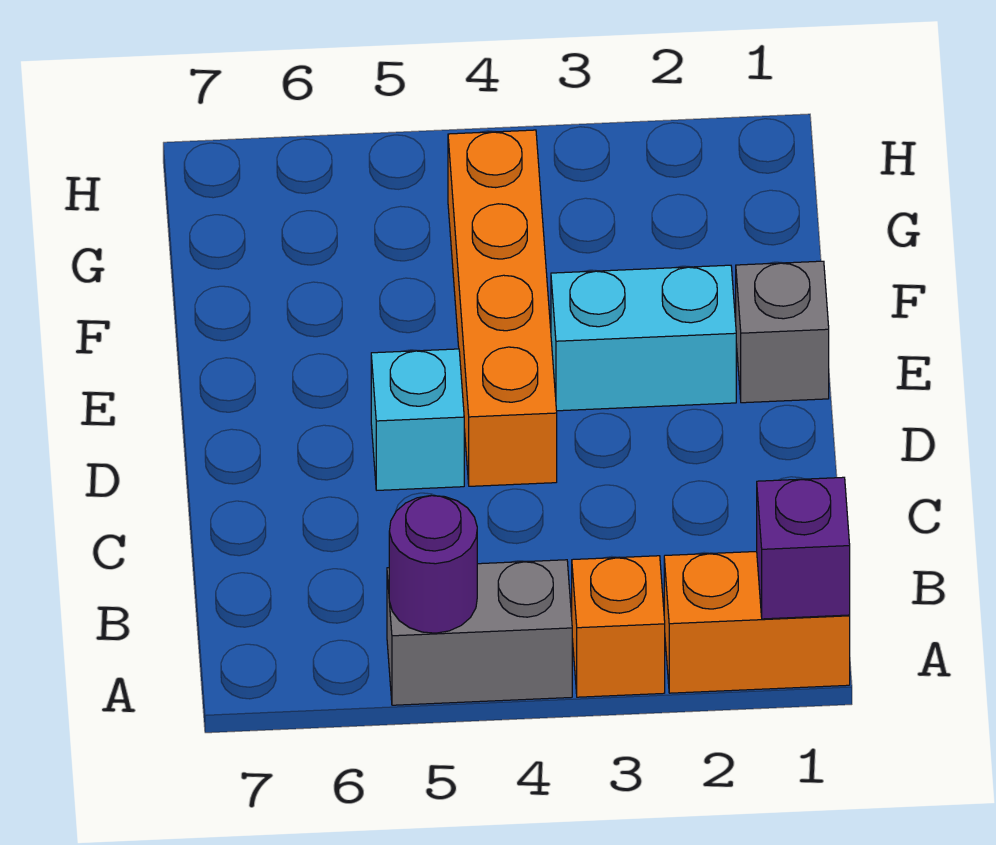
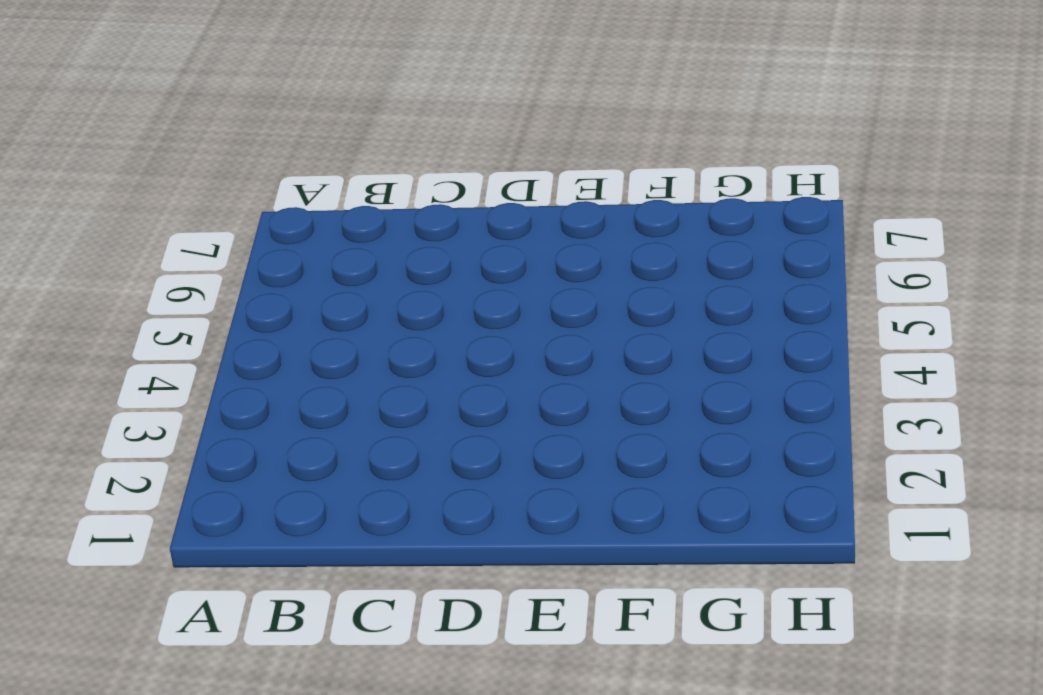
none -> orange brick A1:A2 level 1
none -> orange brick A3 level 1

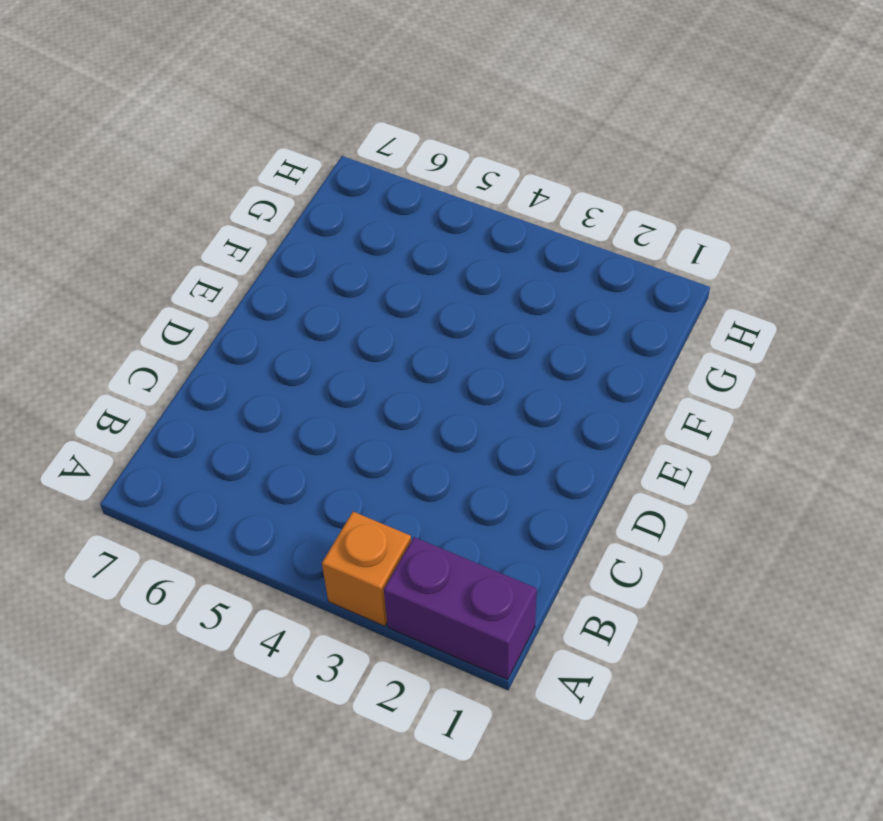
purple brick A1:A2 level 1 -> orange brick A1:A2 level 1
none -> grey brick A4:A5 level 1
none -> orange brick D4:G4 level 1

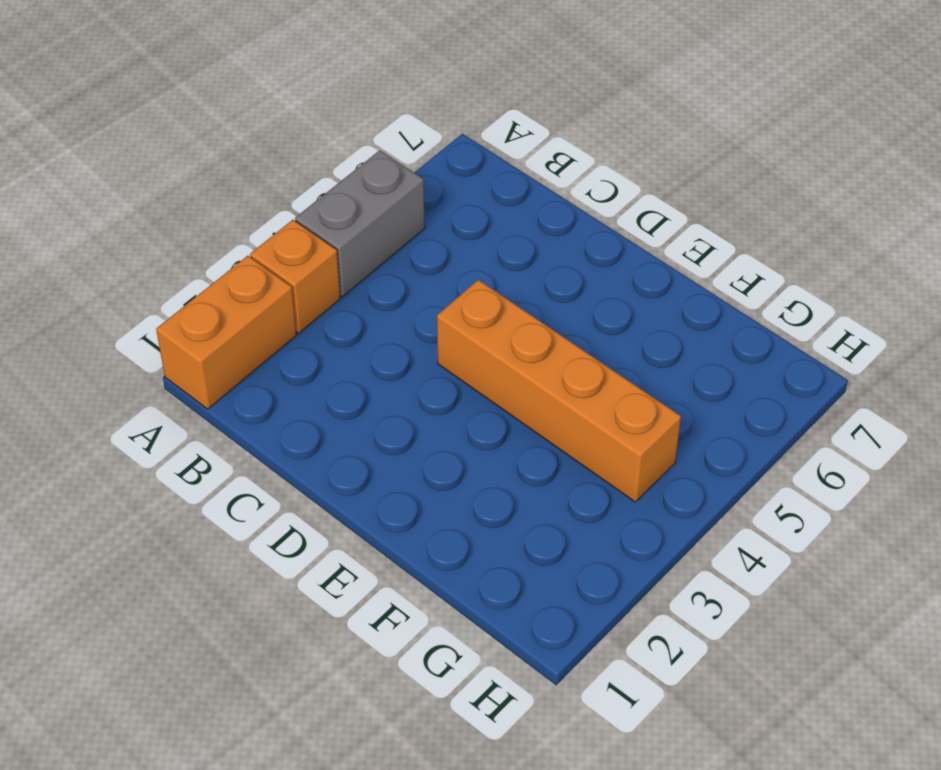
none -> cyan brick D5 level 1
none -> grey brick E1 level 1

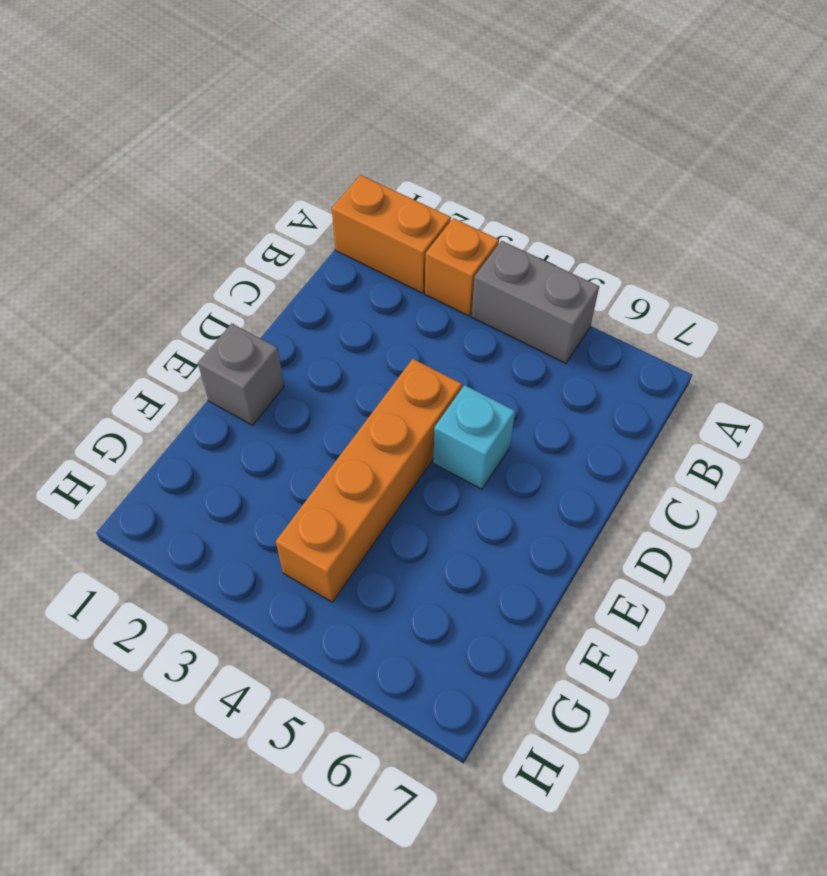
none -> cyan brick E2:E3 level 1
none -> purple brick A1 level 2

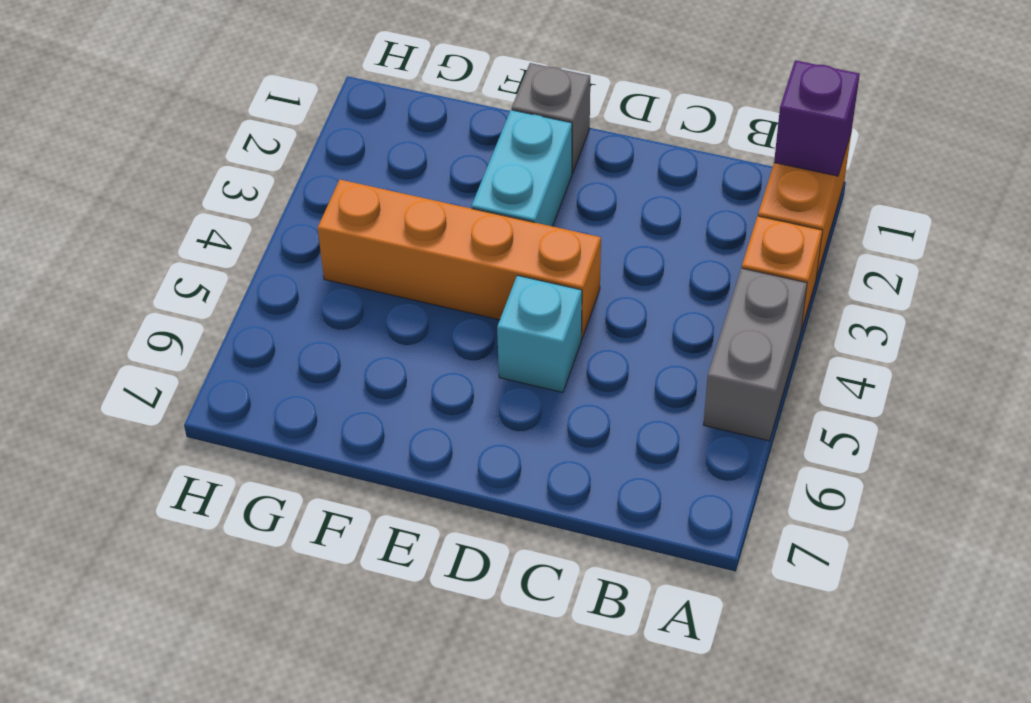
none -> purple round brick A5 level 2

